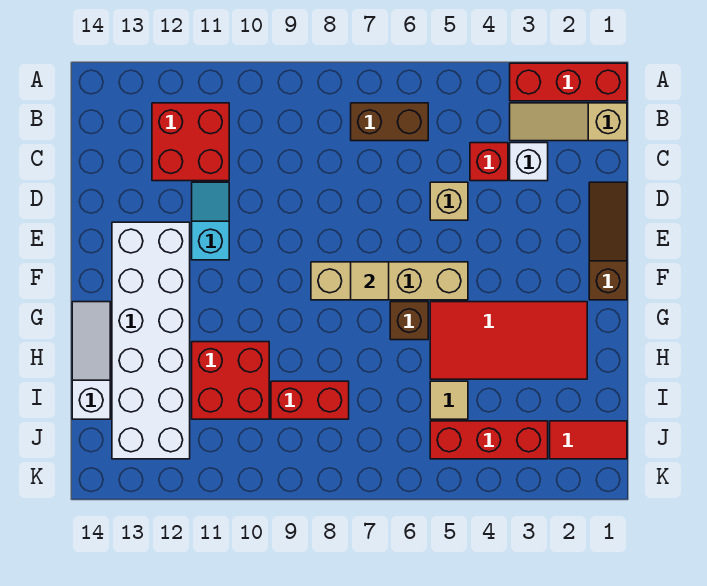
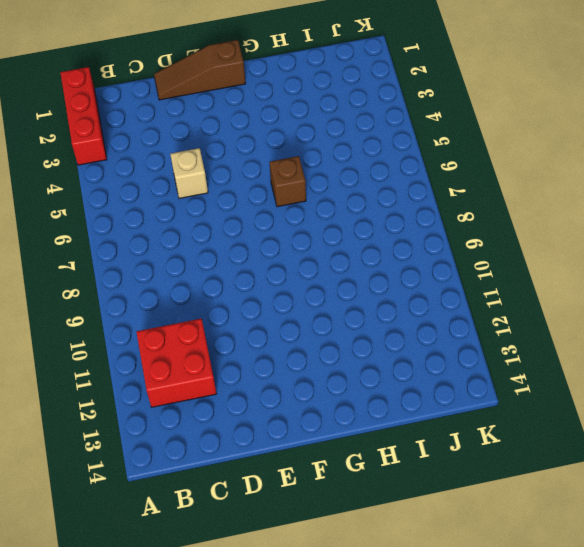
none -> tan slope B1:B3 level 1 top 1
none -> brown brick B6:B7 level 1
none -> white brick C3 level 1

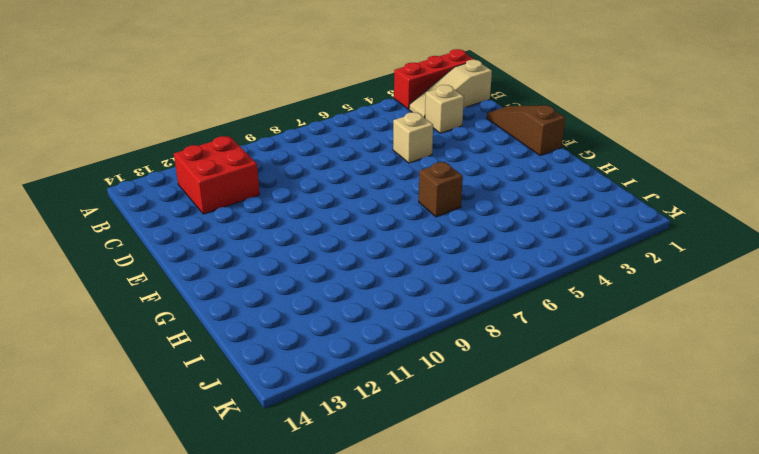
tan brick C3 level 1 -> white brick C3 level 1
none -> brown brick B6:B7 level 1
none -> red brick C4 level 1
none -> cyan slope D11:E11 level 1 top E

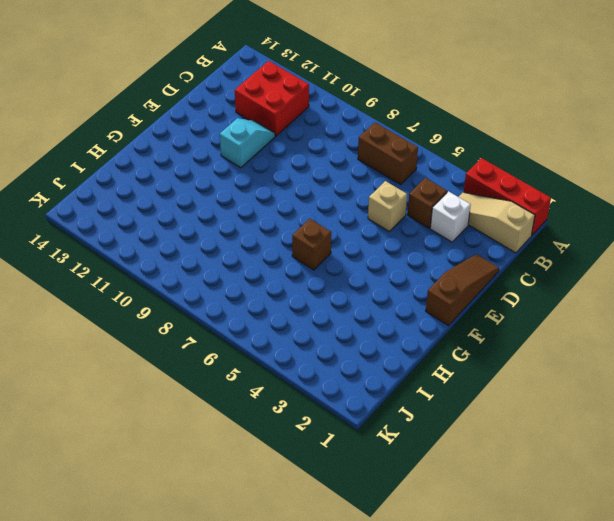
brown brick C4 level 1 -> red brick C4 level 1
none -> white brick E12:J13 level 1
none -> tan brick F5:F8 level 1
none -> red tile G2:H5 level 1

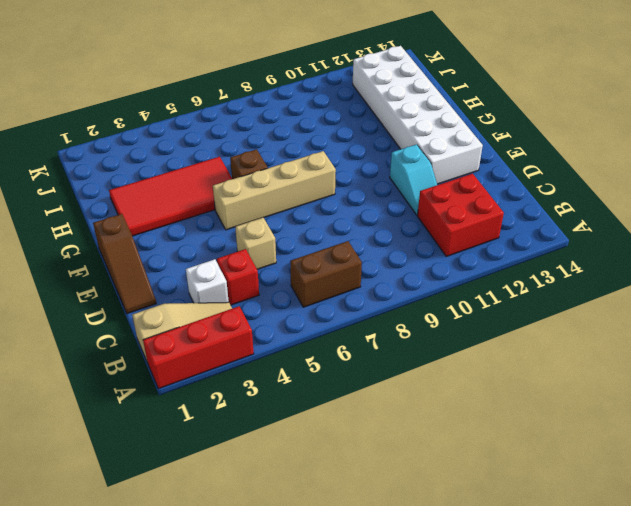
none -> white slope G14:I14 level 1 top I
none -> red brick H10:I11 level 1
none -> tan tile I5 level 1

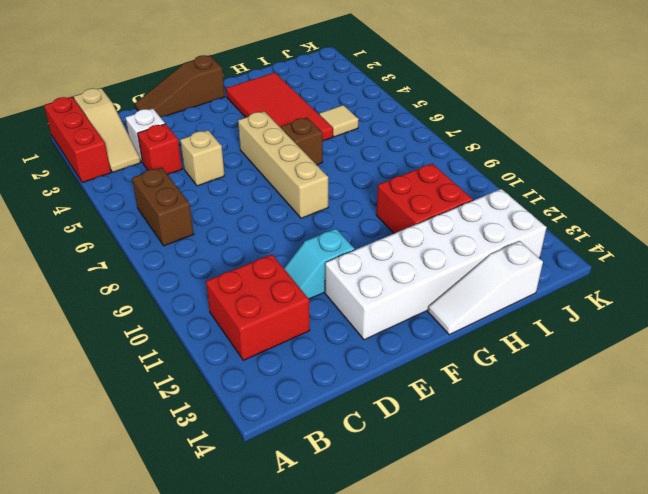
none -> red brick I8:I9 level 1
none -> red tile J1:J2 level 1
none -> red brick J3:J5 level 1

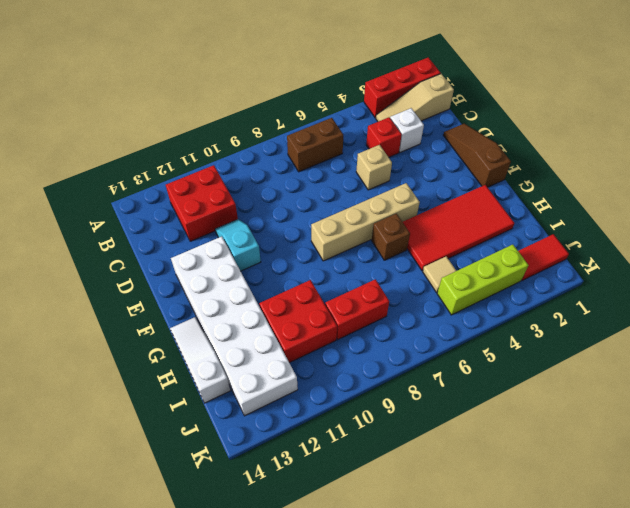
lime brick J3:J5 level 1 -> red brick J3:J5 level 1
none -> tan tile F7 level 2

